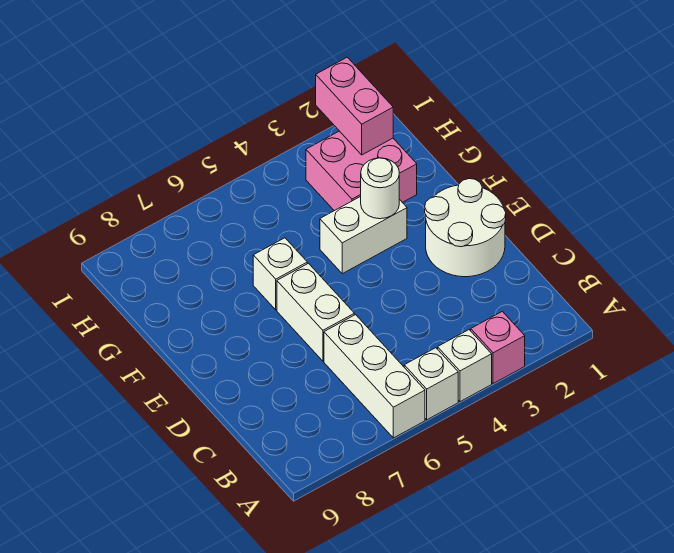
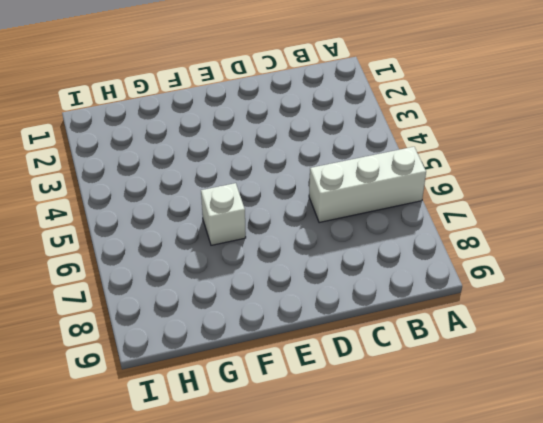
none -> pink brick A3 level 1
none -> white brick A4 level 1

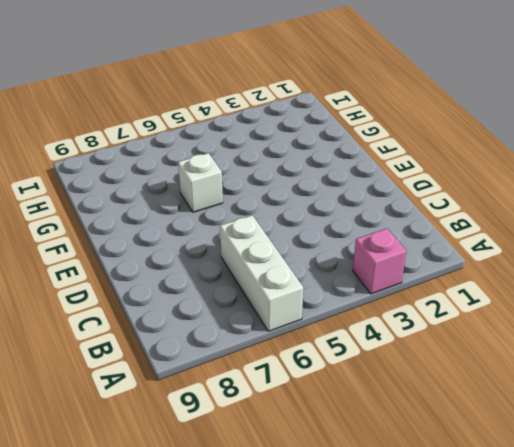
none -> white brick A4 level 1
none -> white brick A5 level 1

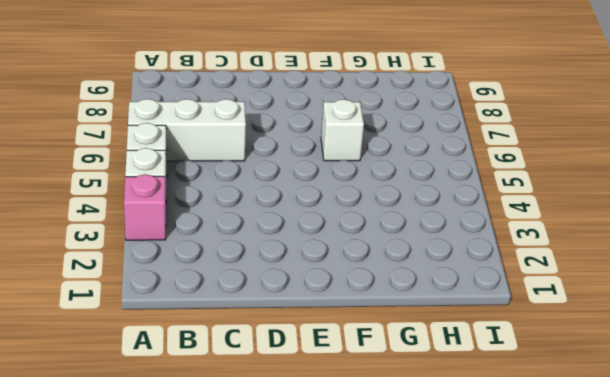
none -> white round brick D1:E2 level 1
none -> white brick D6:E6 level 1

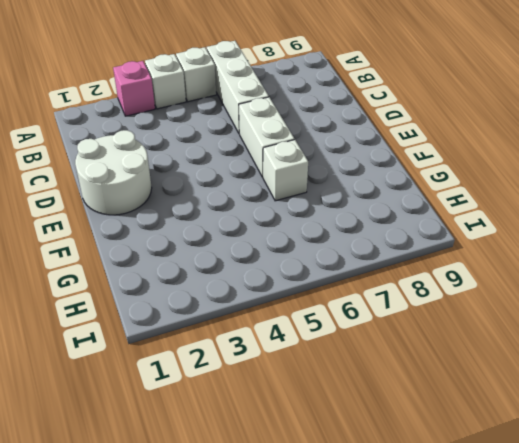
none -> white brick F3:F4 level 1
none -> pink brick G2:H3 level 1

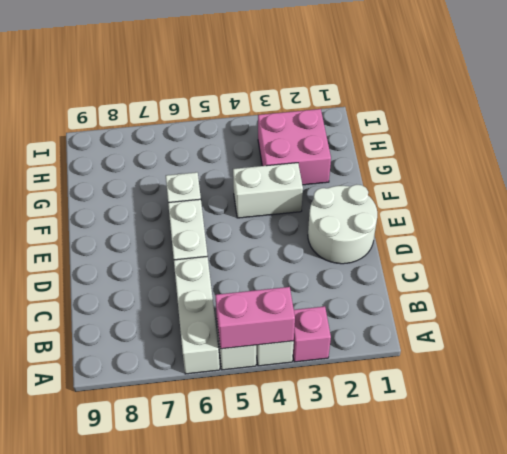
pink brick A4:A5 level 2 -> pink brick H2:I2 level 2
none -> white round brick F3 level 2

